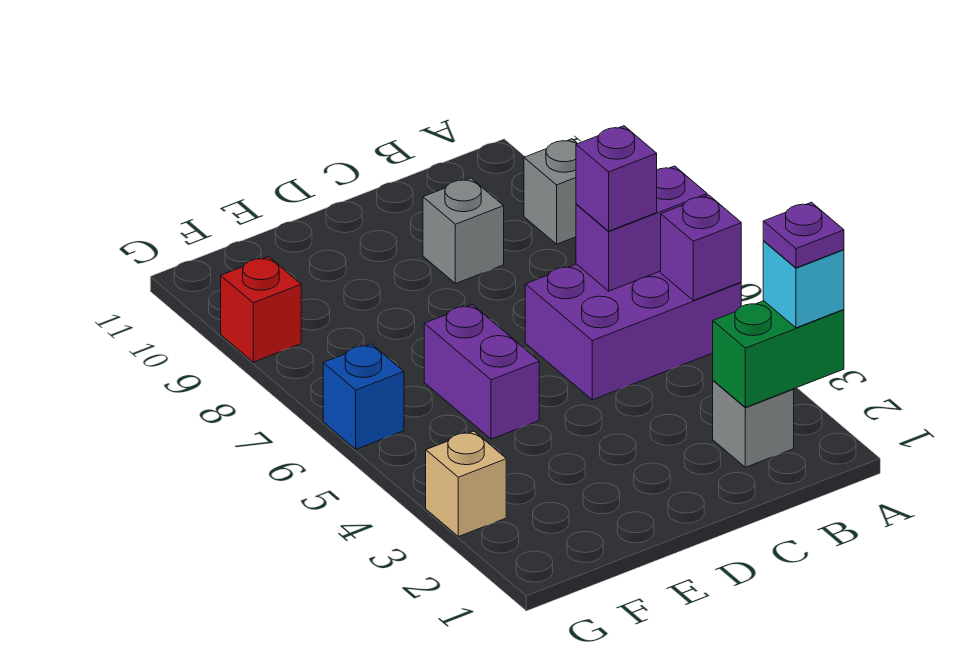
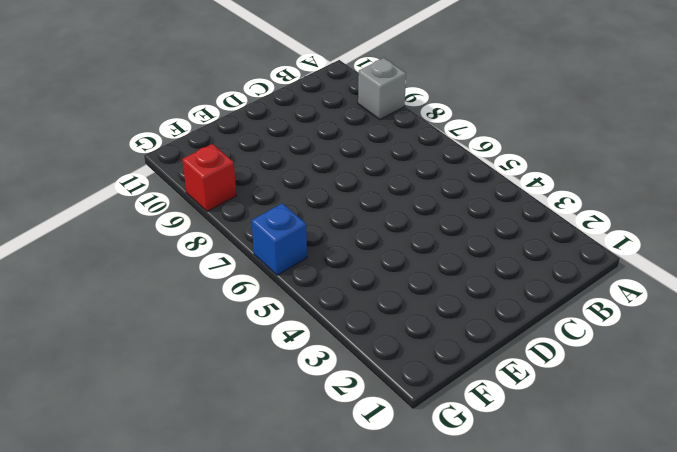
none -> purple brick A5:C6 level 1
none -> grey brick B2 level 1
none -> grey brick C9 level 1

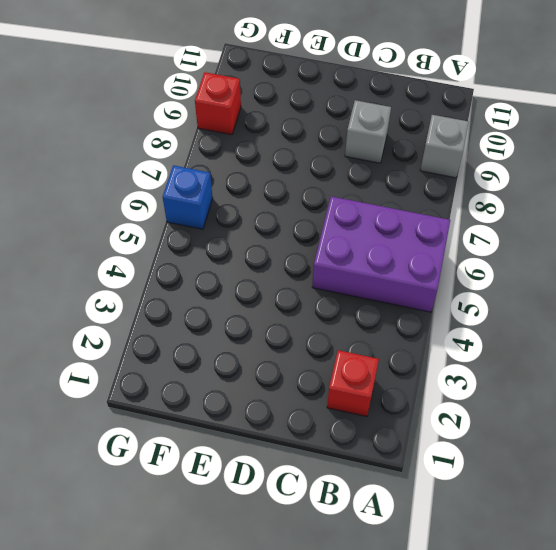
red brick B2 level 1 -> grey brick B2 level 1
none -> purple brick E5:E6 level 1
none -> tan brick G3 level 1
none -> green brick A2:B2 level 2

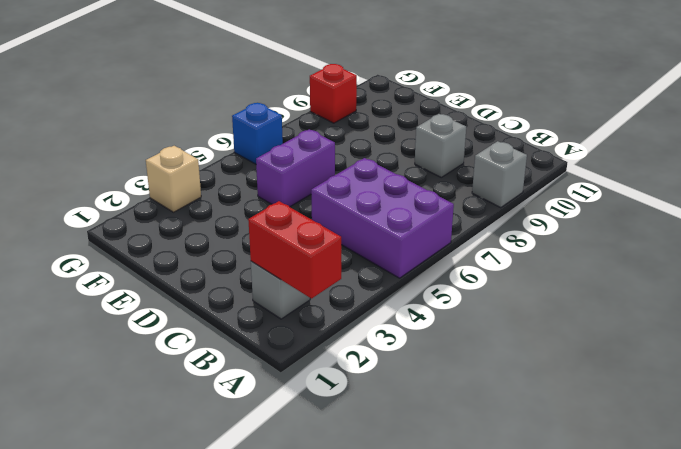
red brick A2:B2 level 2 -> green brick A2:B2 level 2
none -> purple brick A5 level 2
none -> purple brick A6:B6 level 2
none -> cyan brick A2 level 3

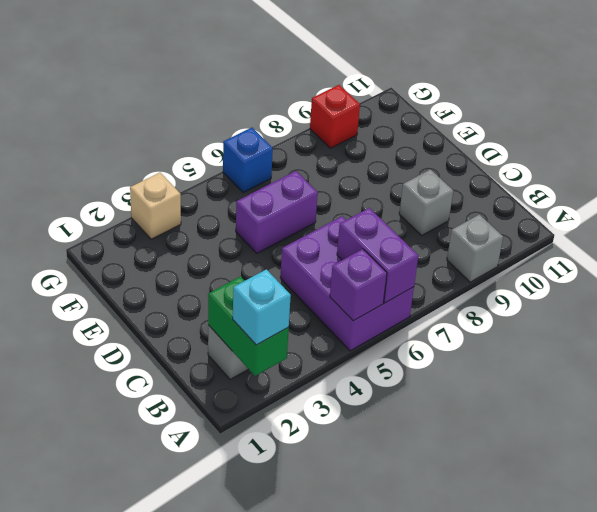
none -> purple brick B6 level 3
none -> purple plate A2 level 4

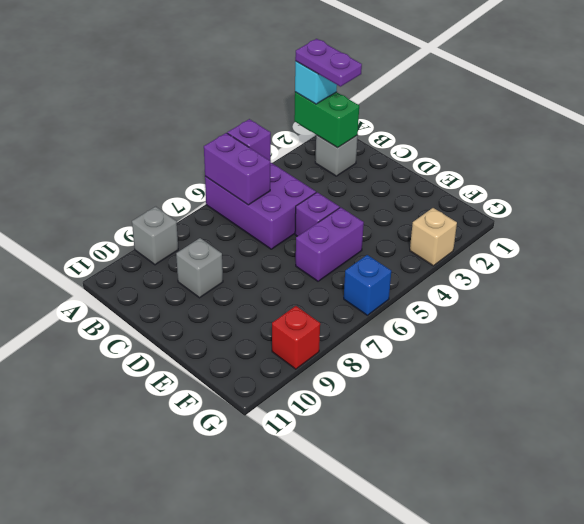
purple plate A2:B2 level 4 -> purple plate A2 level 4
purple brick D5 level 1 -> purple brick B6 level 3

